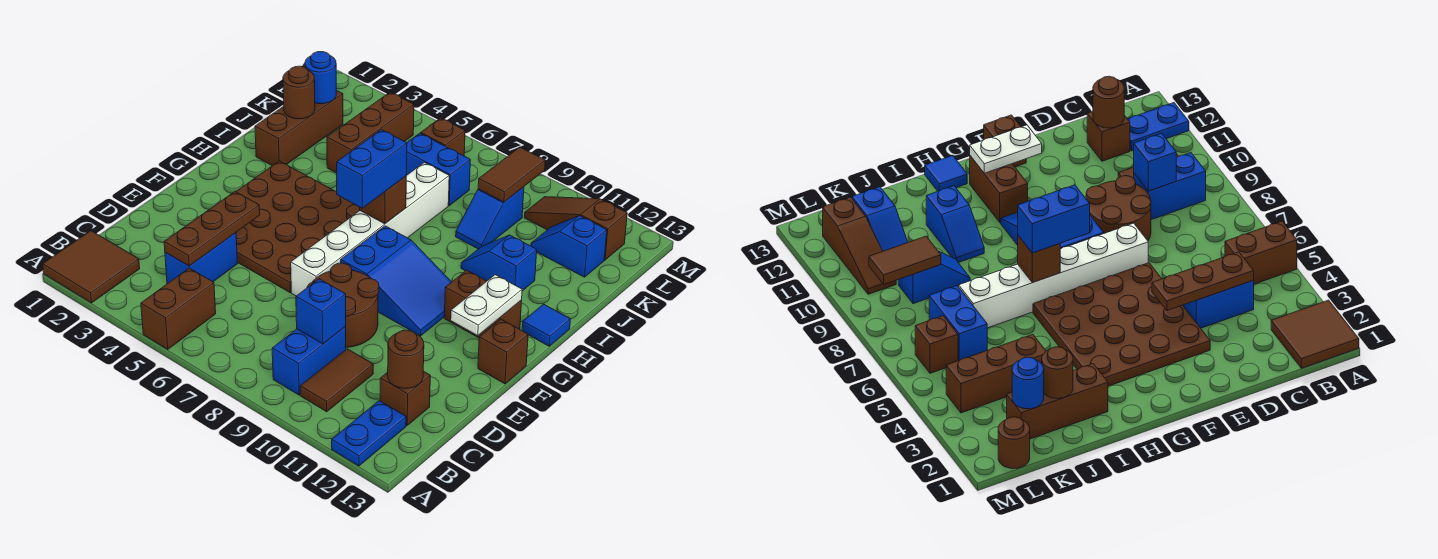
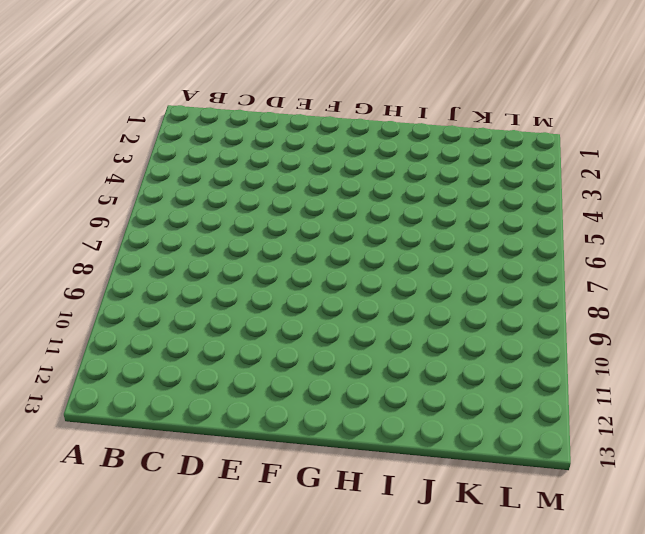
none -> brown tile A1:B2 level 1
none -> brown brick A5:B5 level 1
none -> blue plate A12:B12 level 1
none -> blue brick B9:C9 level 1

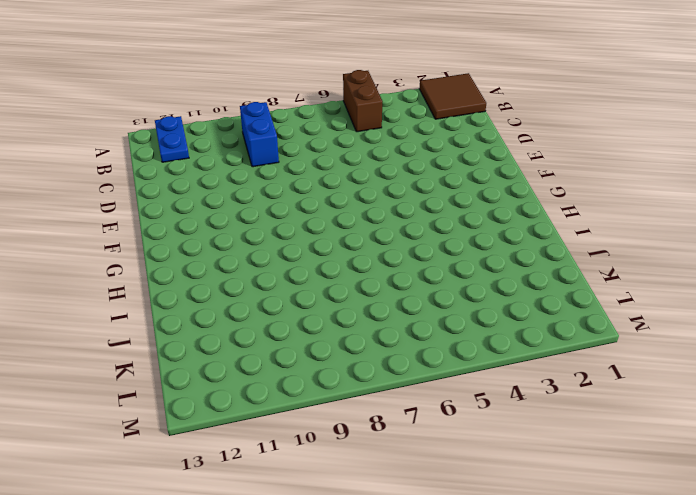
none -> brown tile B10:C10 level 1
none -> blue brick C4:D4 level 1
none -> brown brick C12 level 1
none -> brown round brick D8:E9 level 1

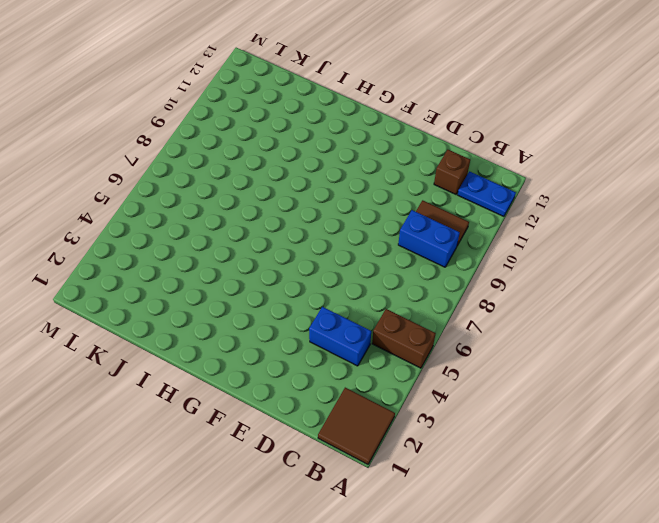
none -> brown round brick D8:E9 level 1
none -> brown plate E3:H6 level 1
none -> white brick E7:J7 level 1
none -> blue slope F8:G10 level 1 top 8

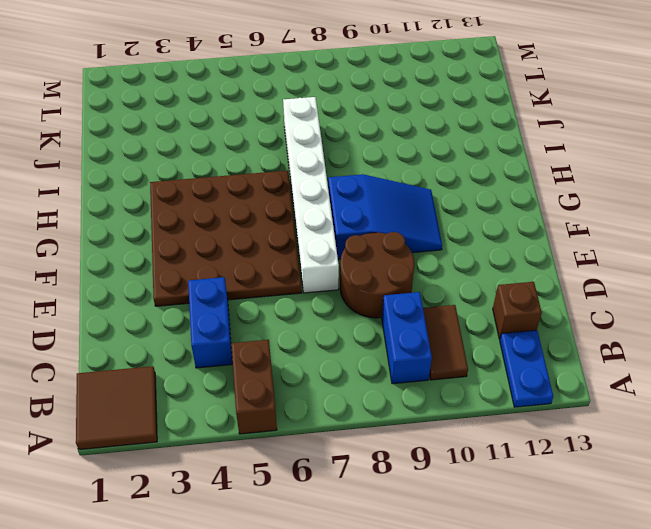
none -> brown brick F13 level 1
none -> brown brick G11:G12 level 1
none -> blue tile H13 level 1
none -> brown brick I2:K2 level 1

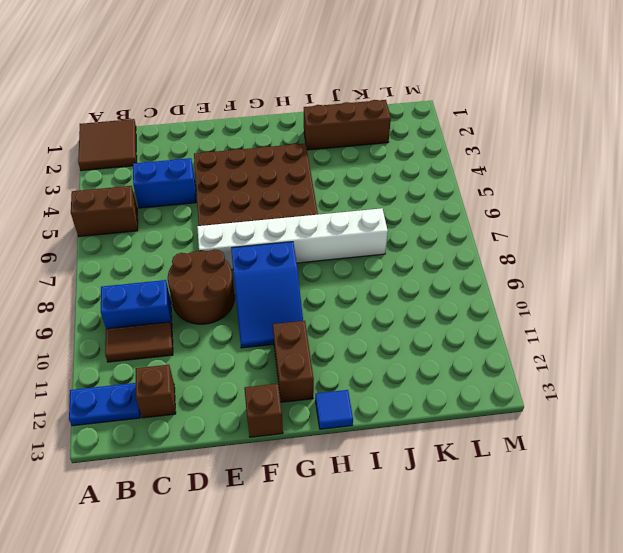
none -> blue slope I10:I11 level 1 top 11
none -> brown brick J4:L4 level 1
none -> blue slope J9:K9 level 1 top K
none -> blue brick K6:K7 level 1

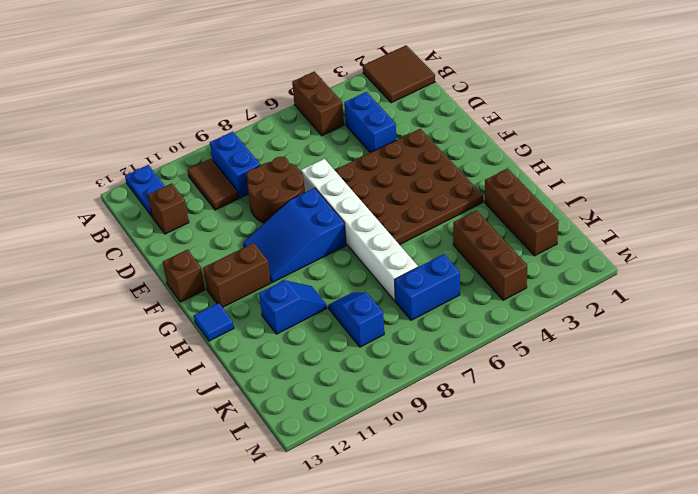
none -> blue slope K11:K12 level 1 top 12
none -> brown round brick L1 level 1
none -> brown brick L6 level 1
none -> brown slope L10:L12 level 1 top 12

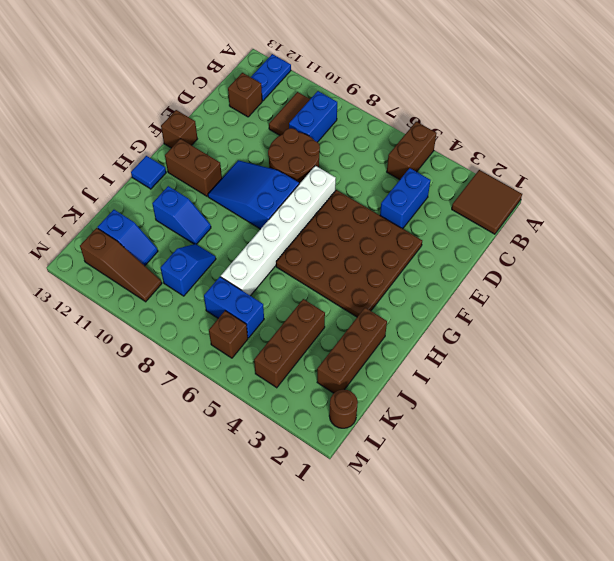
none -> brown plate C4:E4 level 2
none -> blue brick C9 level 2
none -> brown round brick C12 level 2
none -> white plate F12:G12 level 2

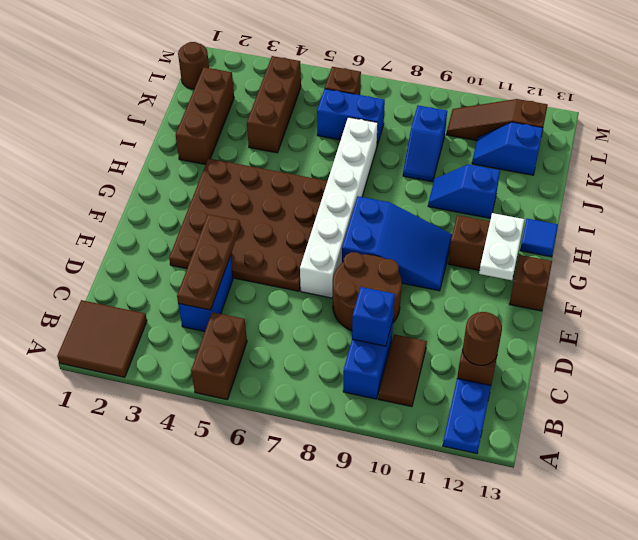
none -> brown brick H7 level 2
none -> brown round brick J2 level 2
none -> blue round brick K2 level 2
none -> brown tile K9:L9 level 2

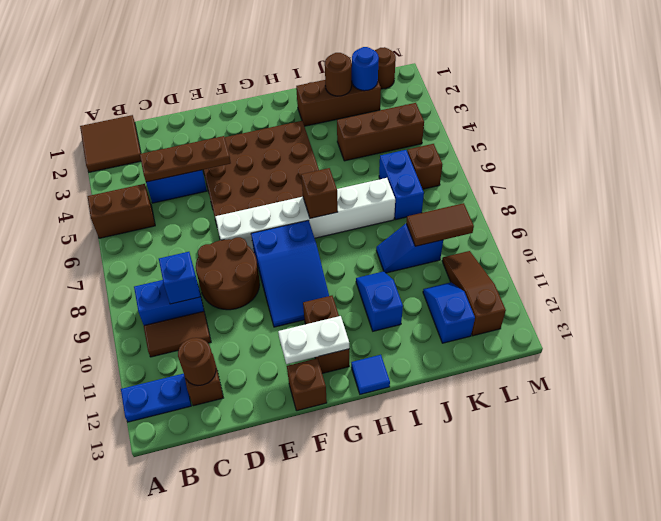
none -> blue brick G7:H7 level 3

